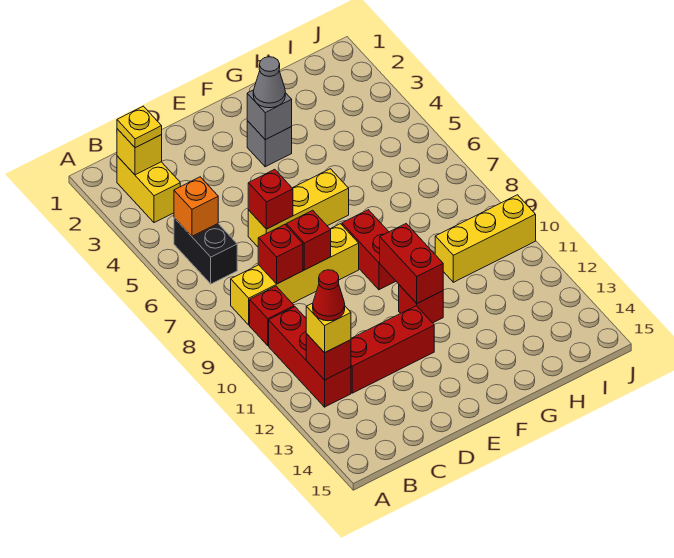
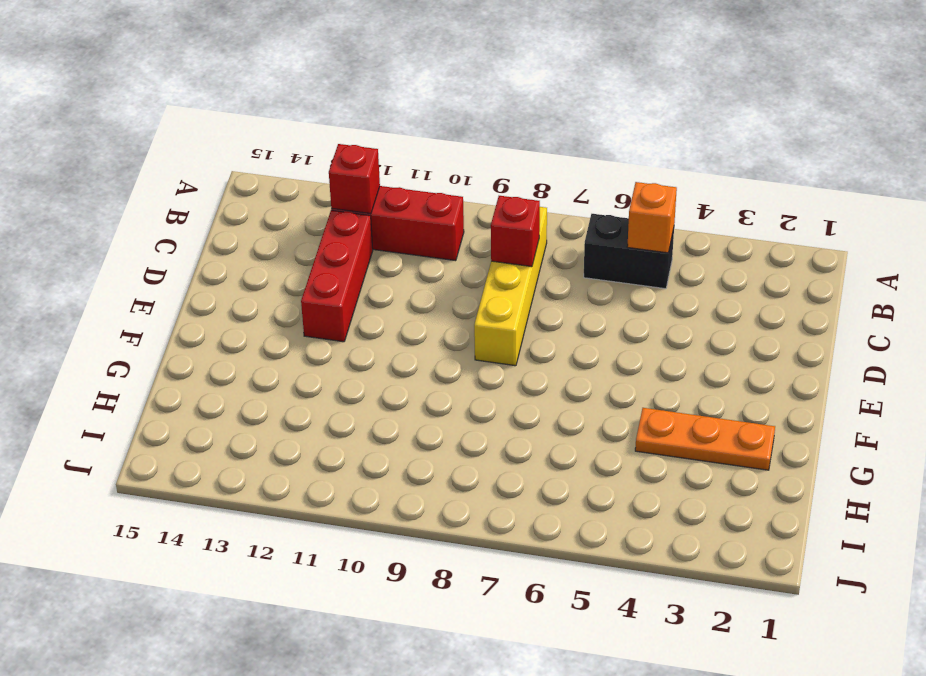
orange plate G2:G4 level 1 -> none
none -> yellow brick B2:B3 level 1
none -> red brick B9 level 1
none -> yellow brick D6:F6 level 1

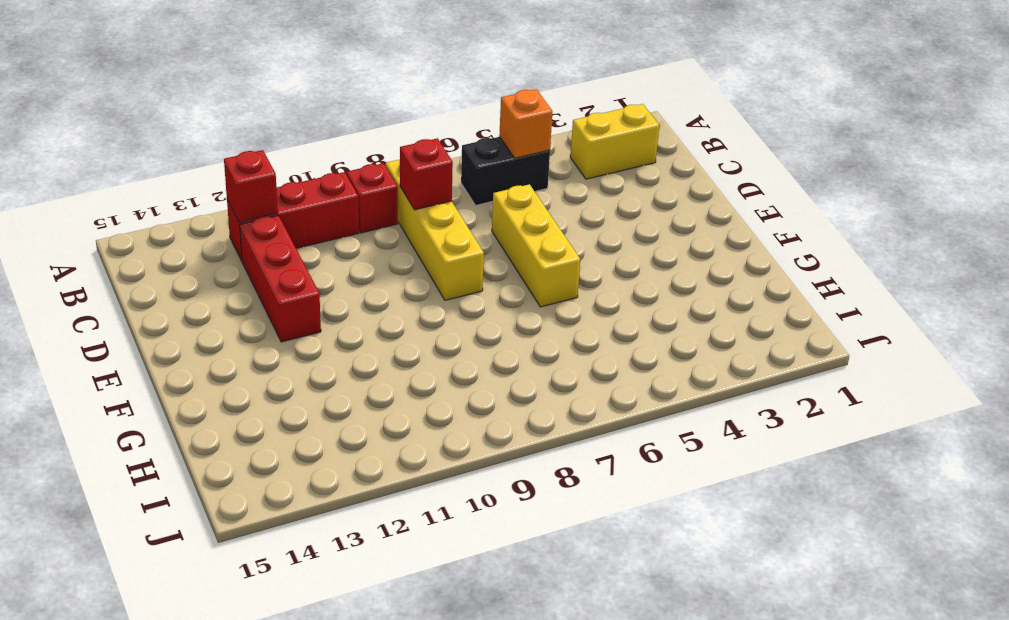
none -> grey brick F3 level 1
none -> red brick F8:F9 level 1
none -> red brick F11 level 1

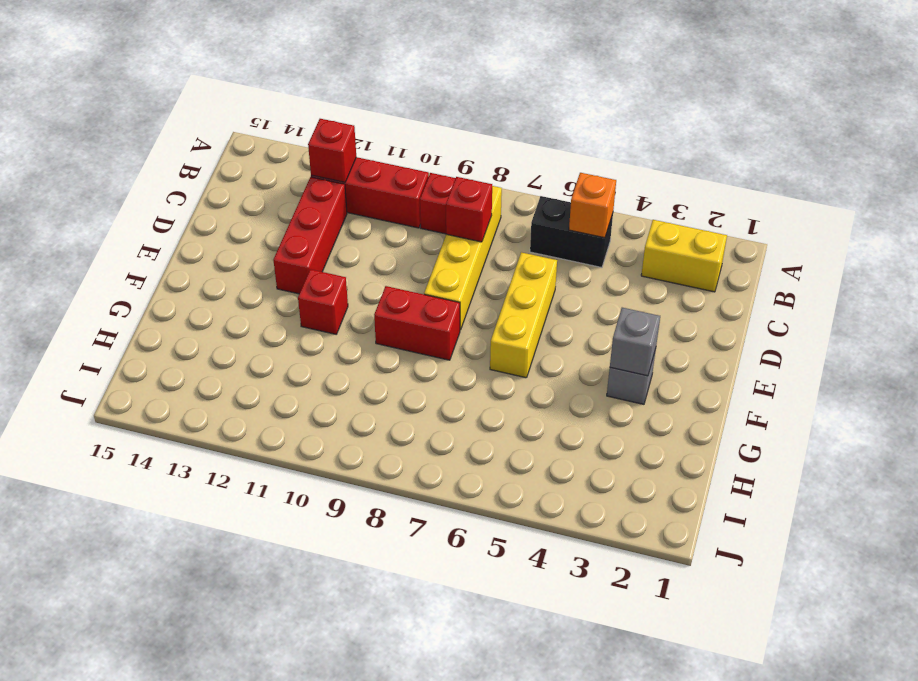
none -> yellow brick H10:J10 level 1
none -> yellow brick B2 level 2
none -> red brick D6 level 2

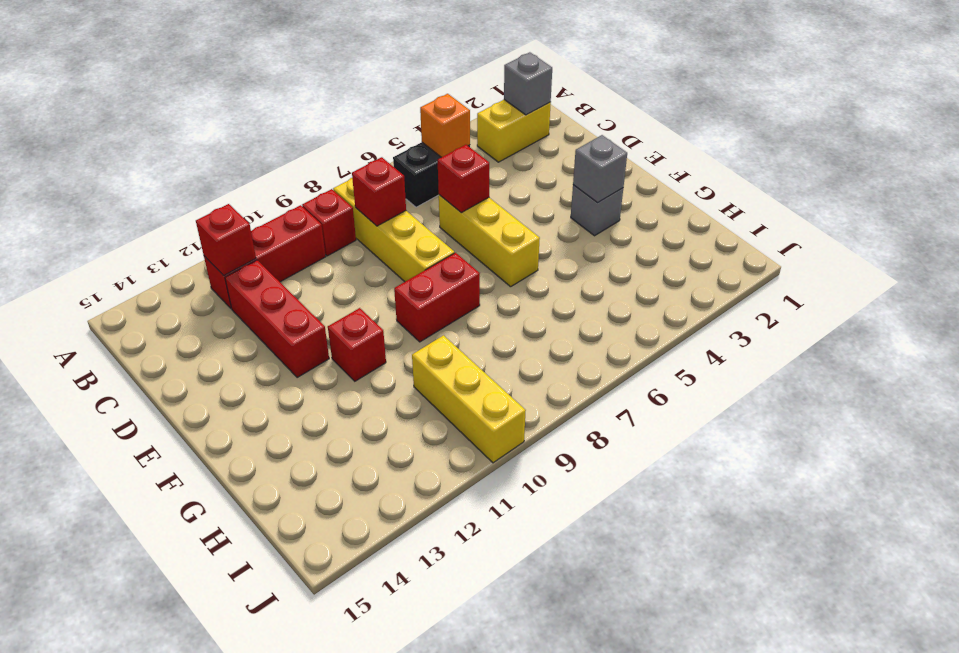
grey brick B2 level 2 -> yellow brick B2 level 2
none -> red brick D8 level 2
none -> red brick F10:F11 level 2
none -> yellow plate B2 level 3

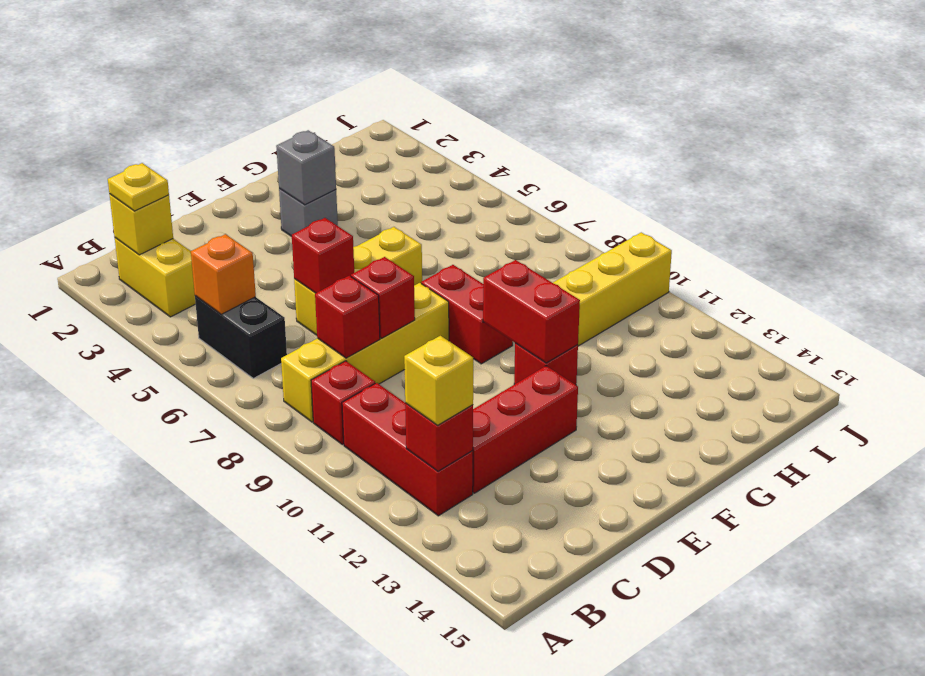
none -> grey cone F3 level 3
none -> red cone B12 level 4

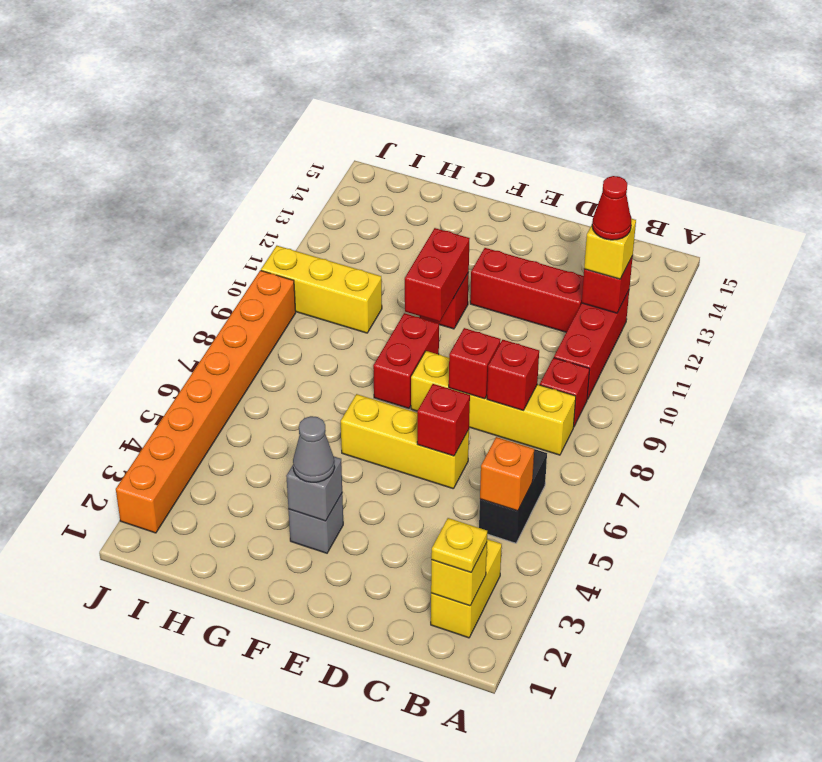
orange brick J2:J9 level 1 -> none

